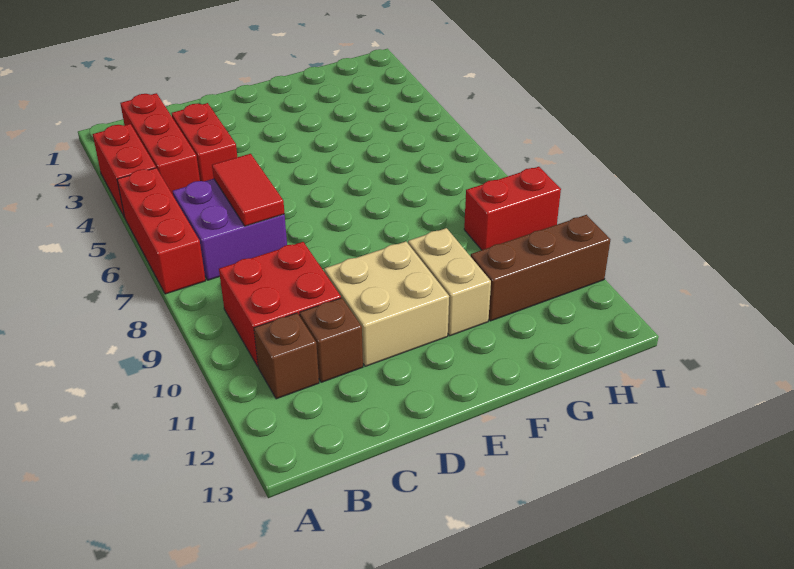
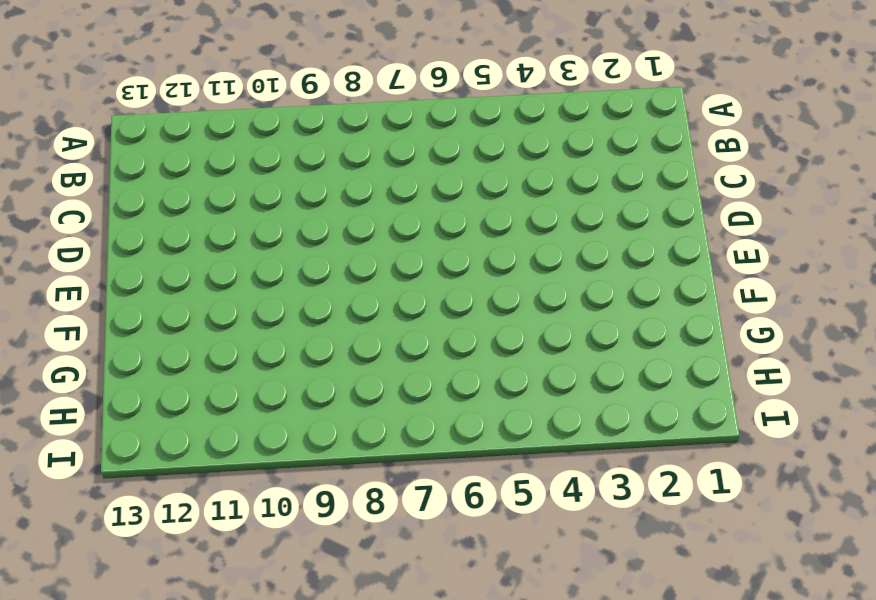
none -> red brick A3:A4 level 1
none -> red brick A5:A7 level 1
none -> red brick B2:B4 level 1

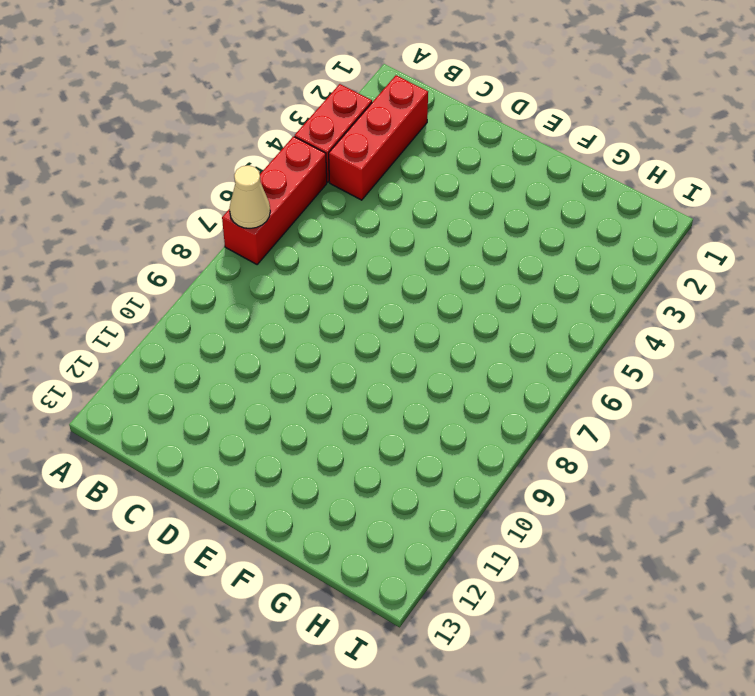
tan cone A7 level 2 -> none
none -> purple brick B6:C7 level 1
none -> red brick B9:C10 level 1
none -> brown brick B11 level 1

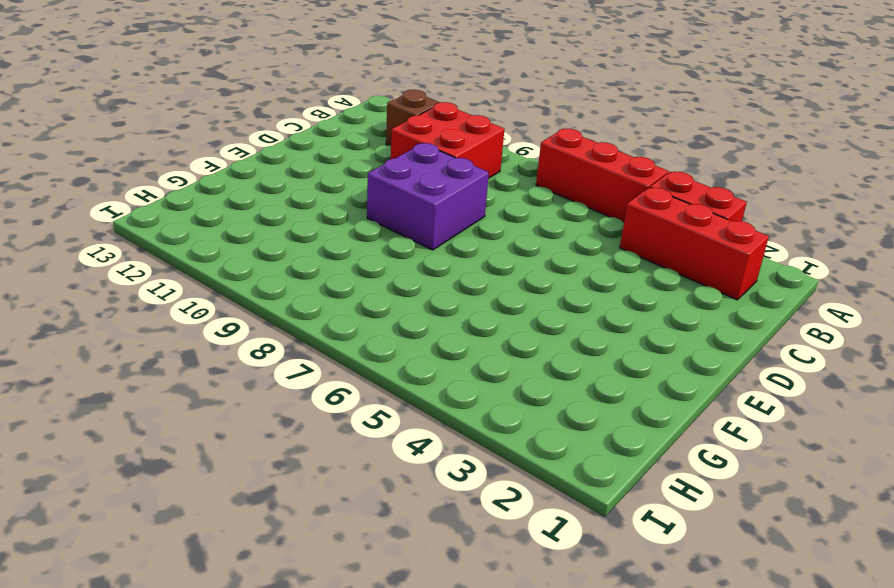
purple brick D8:E9 level 1 -> purple brick B6:C7 level 1
none -> red brick C3:C4 level 1
none -> brown brick C11 level 1
none -> tan brick D10:E11 level 1

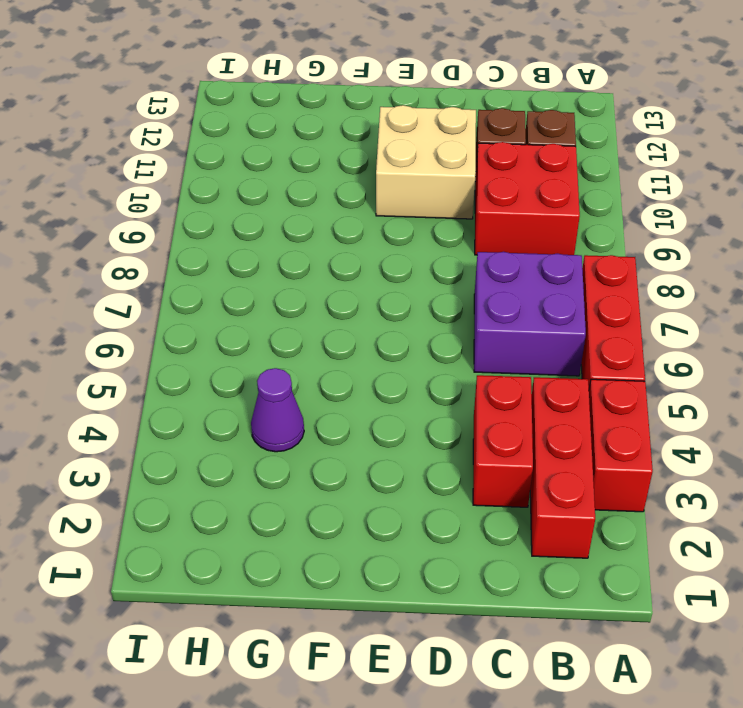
purple cone G4 level 1 -> none
none -> tan brick F10:F11 level 1
none -> brown brick G11:I11 level 1
none -> red brick H9:I9 level 1

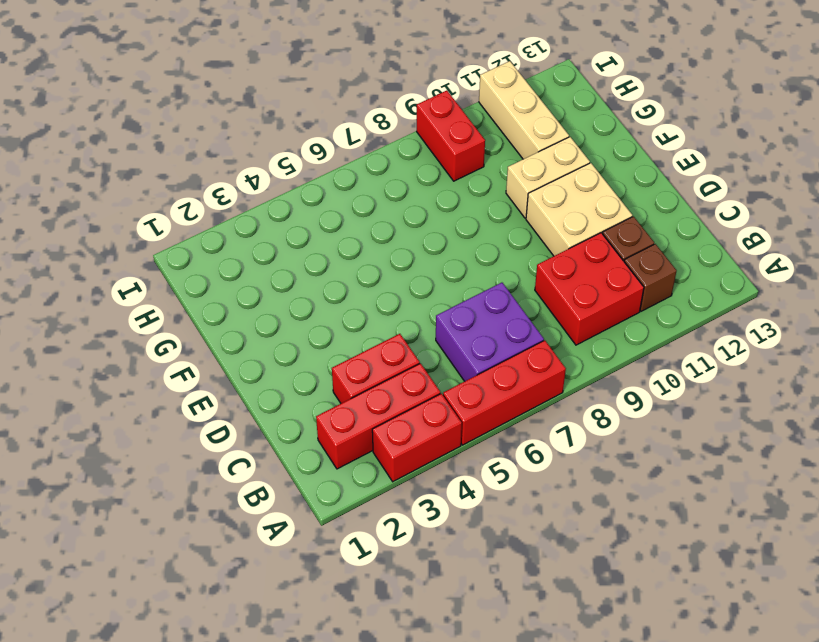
tan brick G11:I11 level 1 -> brown brick G11:I11 level 1
none -> red tile C6:C7 level 2

